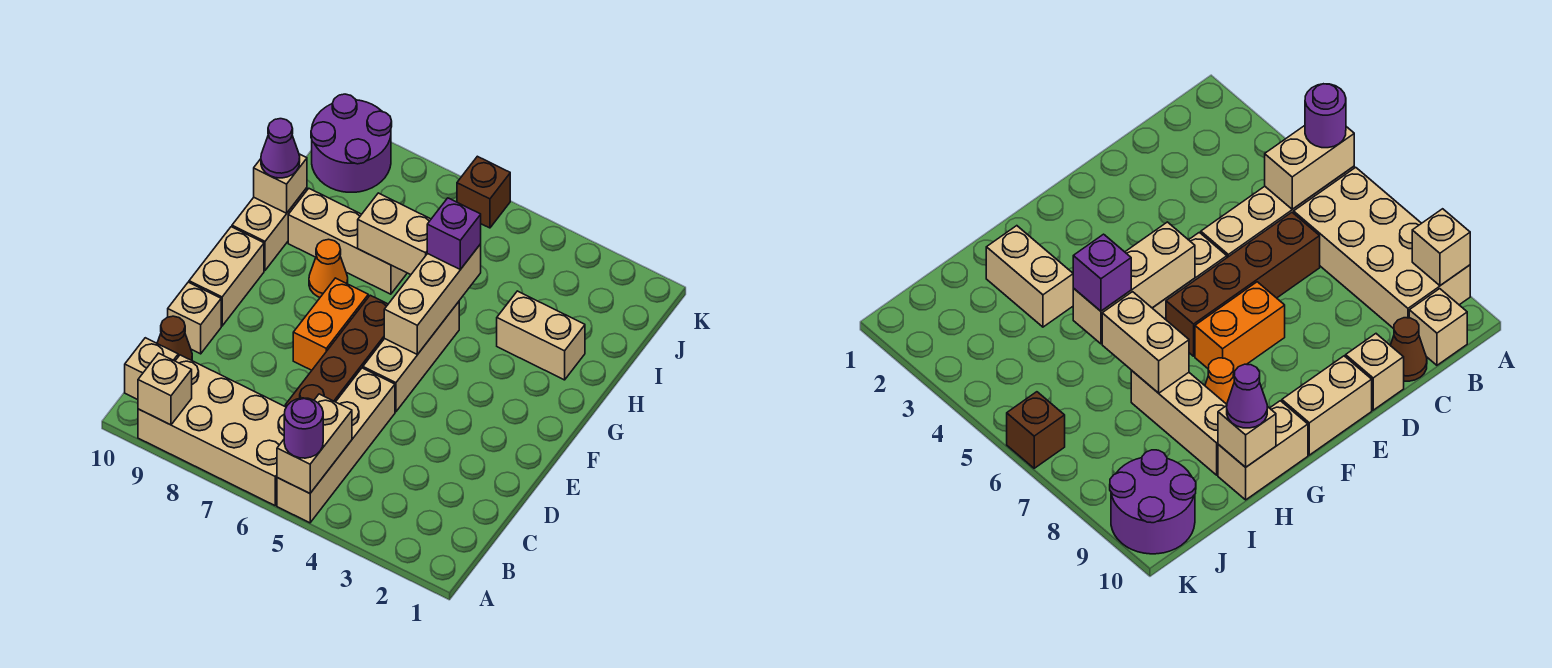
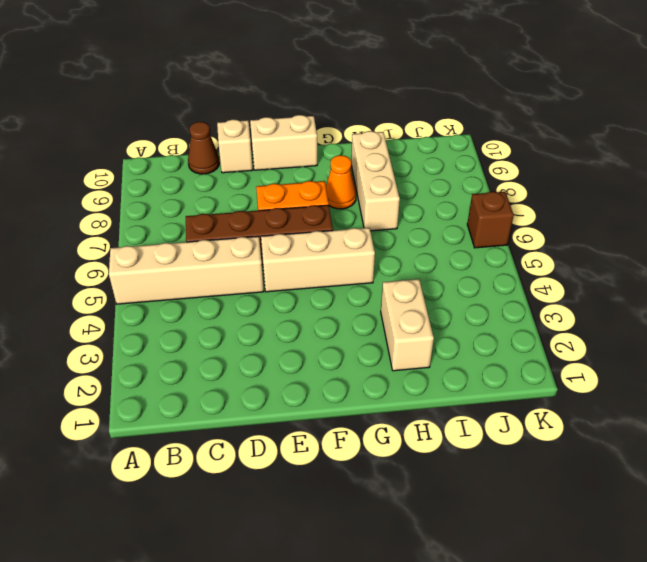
none -> tan brick A6:B9 level 1
none -> tan brick B10 level 1
none -> tan brick G10:H10 level 1

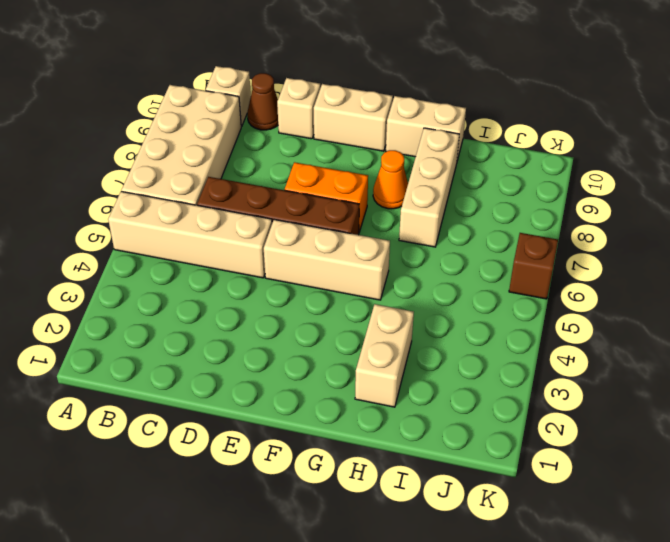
none -> purple round brick J9:K10 level 1
none -> tan brick A5:B5 level 2
none -> tan brick A9 level 2

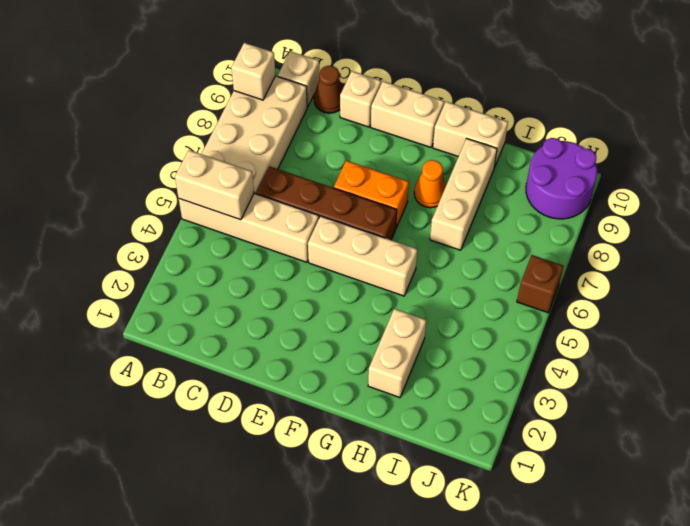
none -> tan brick F5:H5 level 2
none -> tan brick H6:H7 level 2
none -> tan brick H10 level 2

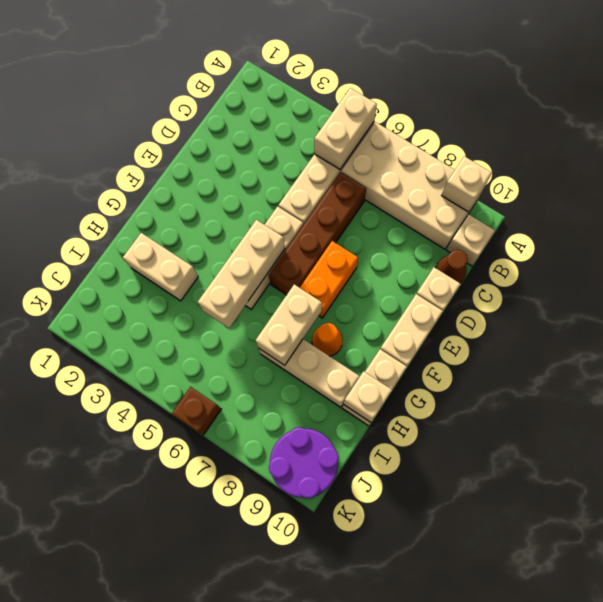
tan brick G7:H7 level 2 -> tan brick H6:H7 level 2
none -> purple round brick A5 level 3
none -> purple brick H5 level 3
none -> purple cone H10 level 3

